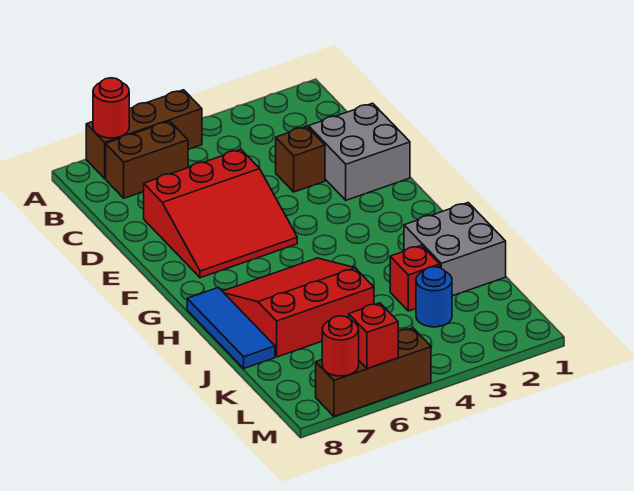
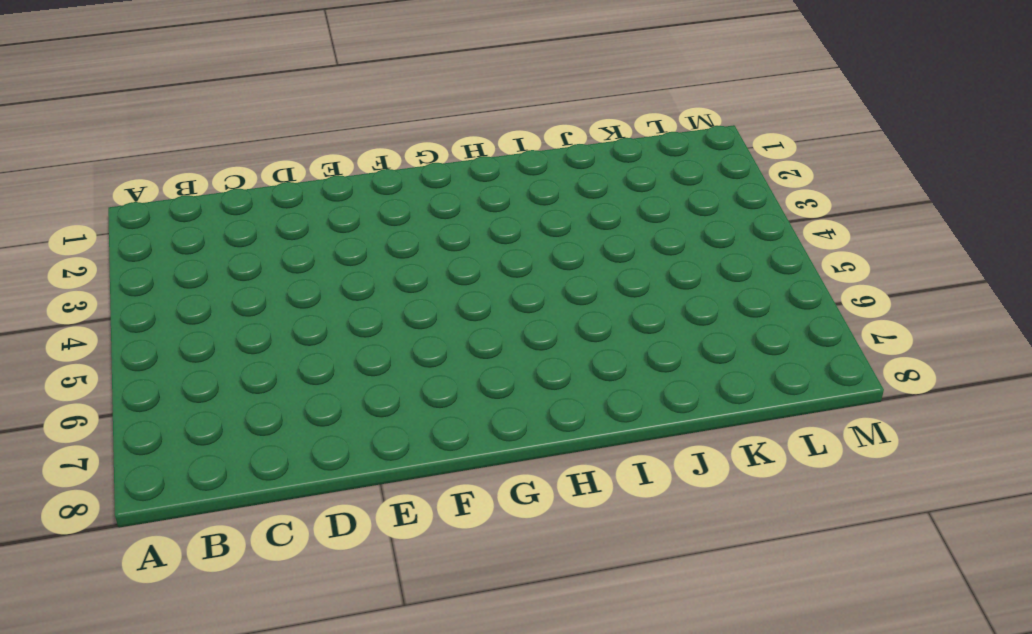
none -> brown brick A5:A7 level 1
none -> brown brick B6:B7 level 1
none -> grey brick D1:E2 level 1

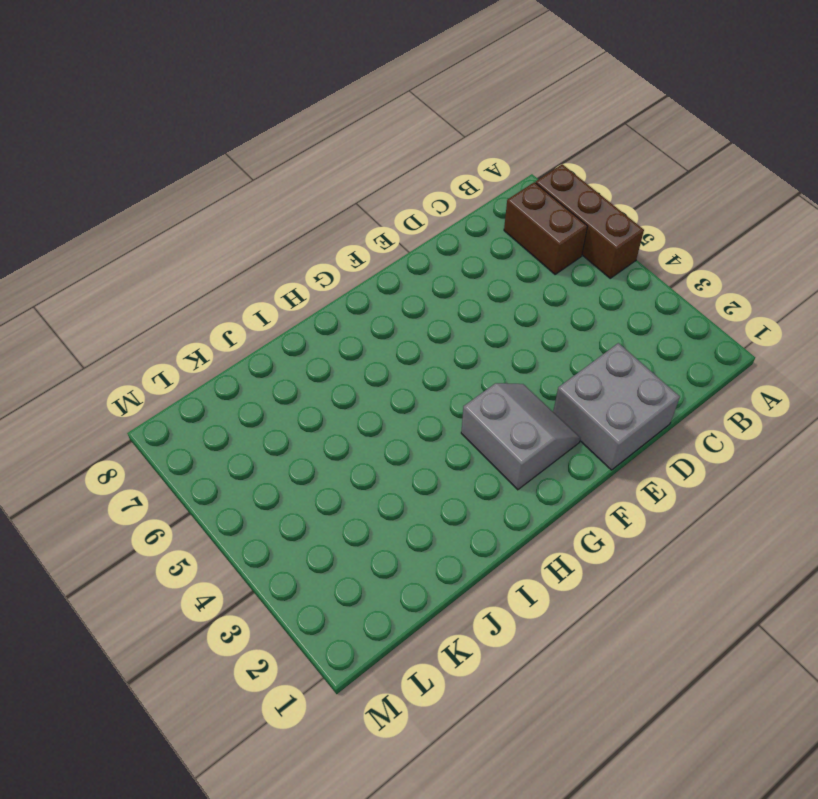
grey slope F2:G3 level 1 top G -> none
none -> brown brick D3 level 1
none -> red slope D5:F7 level 1 top D
none -> red slope H5:J7 level 1 top J

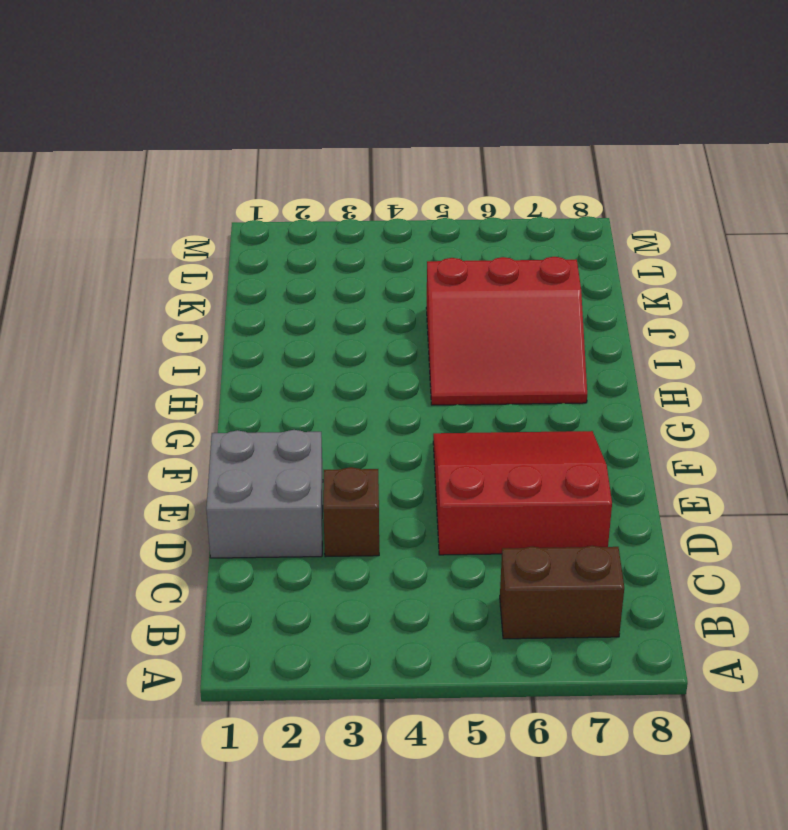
none -> brown brick A5:A7 level 1
none -> blue tile H8:J8 level 1
none -> grey brick I1:J2 level 1

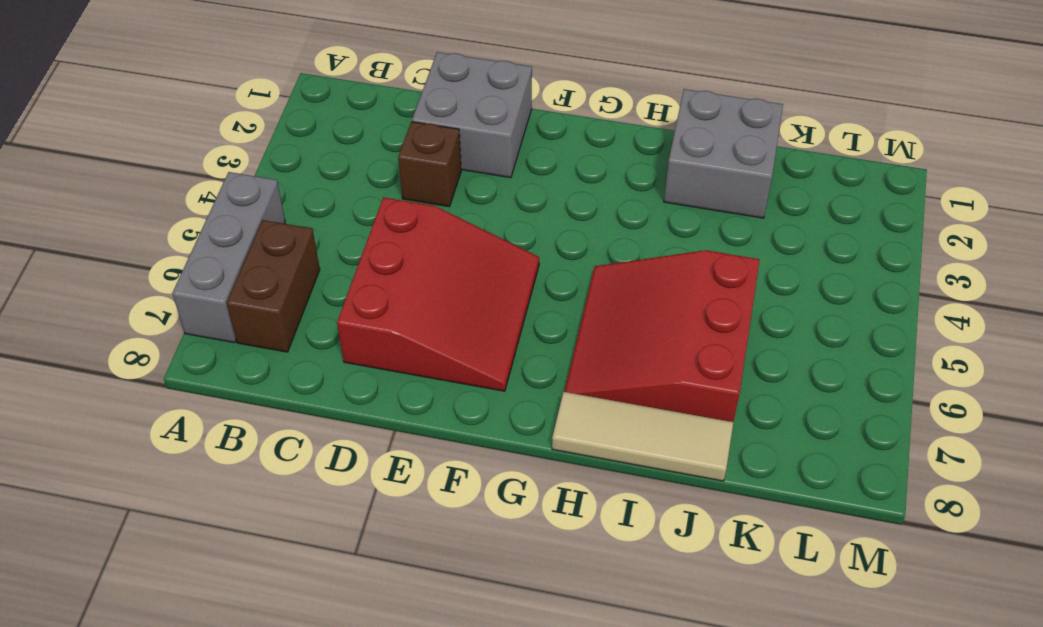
grey brick A5:A7 level 1 -> brown brick A5:A7 level 1
tan tile H8:J8 level 1 -> blue tile H8:J8 level 1
none -> red brick J3 level 1
none -> blue round brick K3 level 1
none -> brown brick M5:M7 level 1

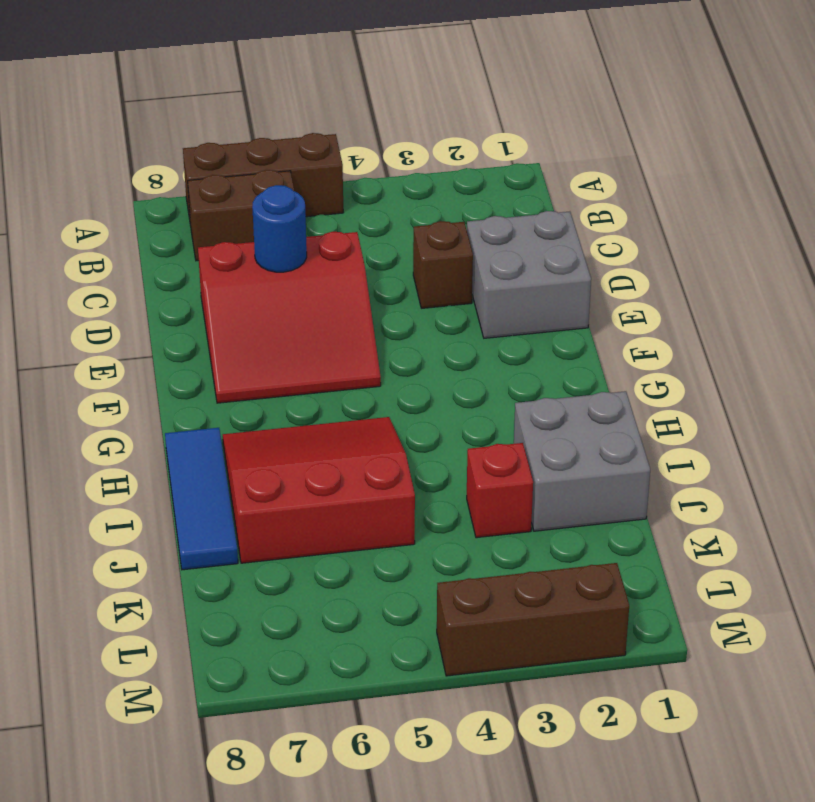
blue round brick D6 level 2 -> blue round brick K3 level 1
brown brick M2:M4 level 1 -> brown brick M5:M7 level 1
none -> red round brick A7 level 2
none -> red brick M6 level 2
none -> red round brick M7 level 2

